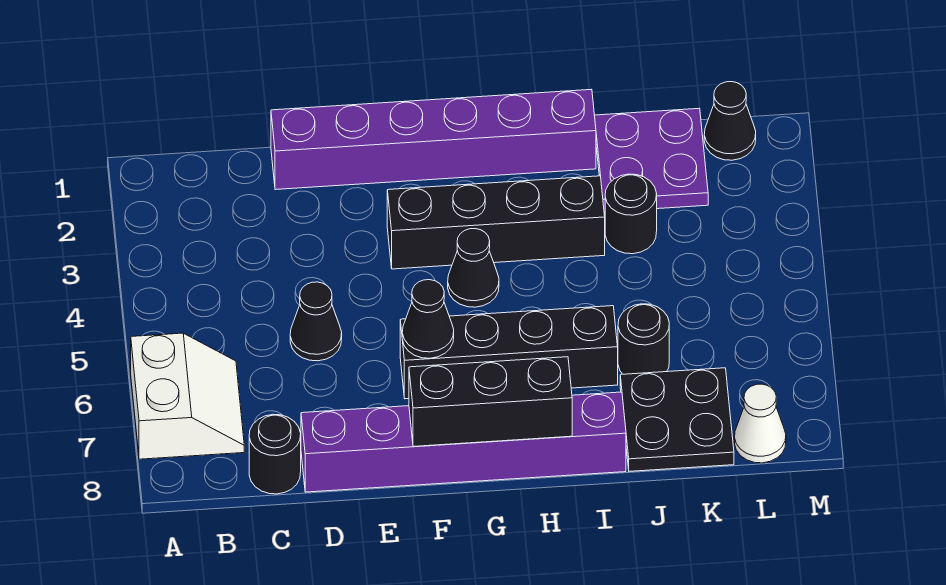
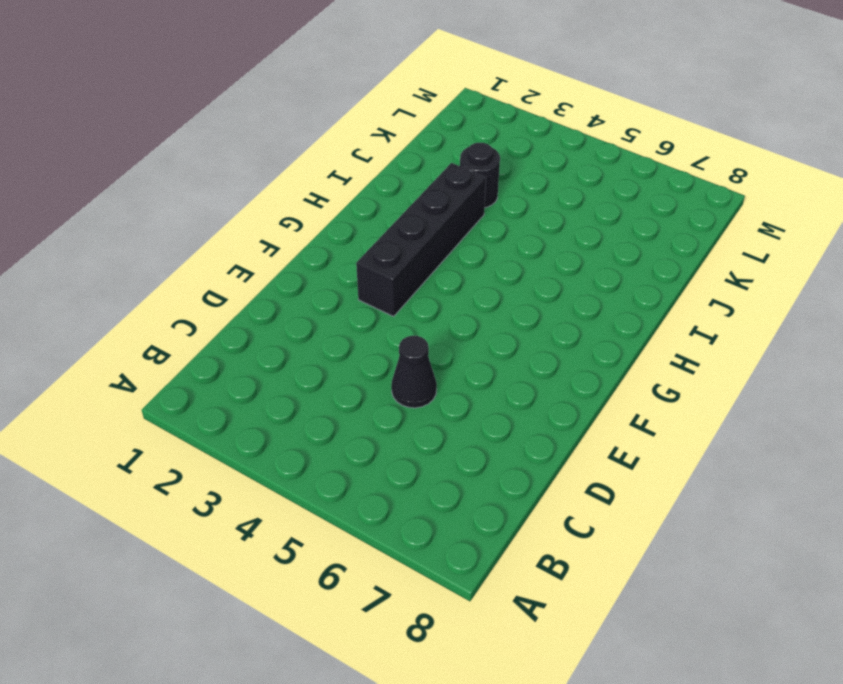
none -> white slope A6:B7 level 1 top A
none -> black round brick C8 level 1
none -> purple brick D1:I1 level 1

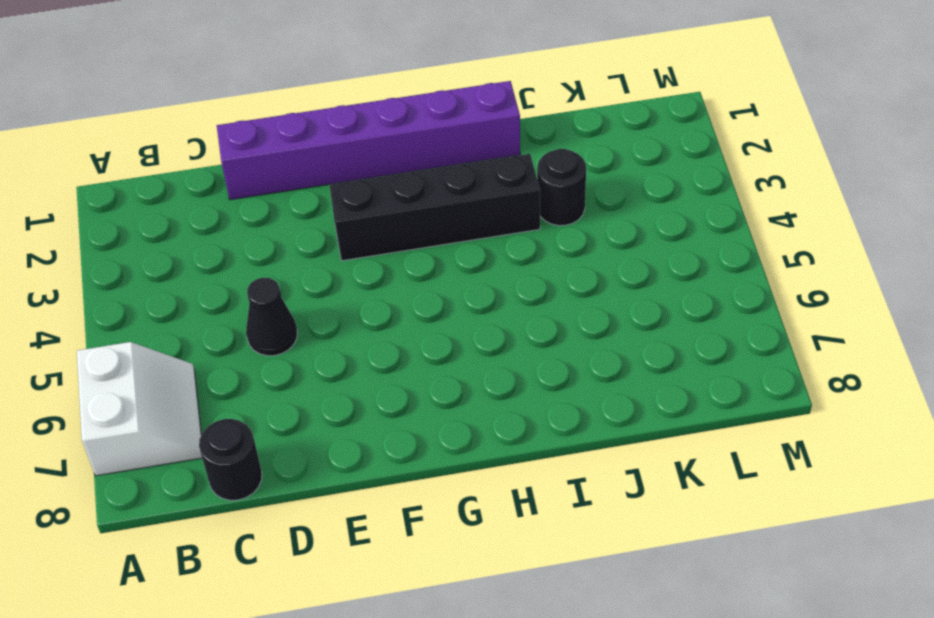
none -> purple brick D8:I8 level 1
none -> black brick F6:I6 level 1
none -> black cone G4 level 1

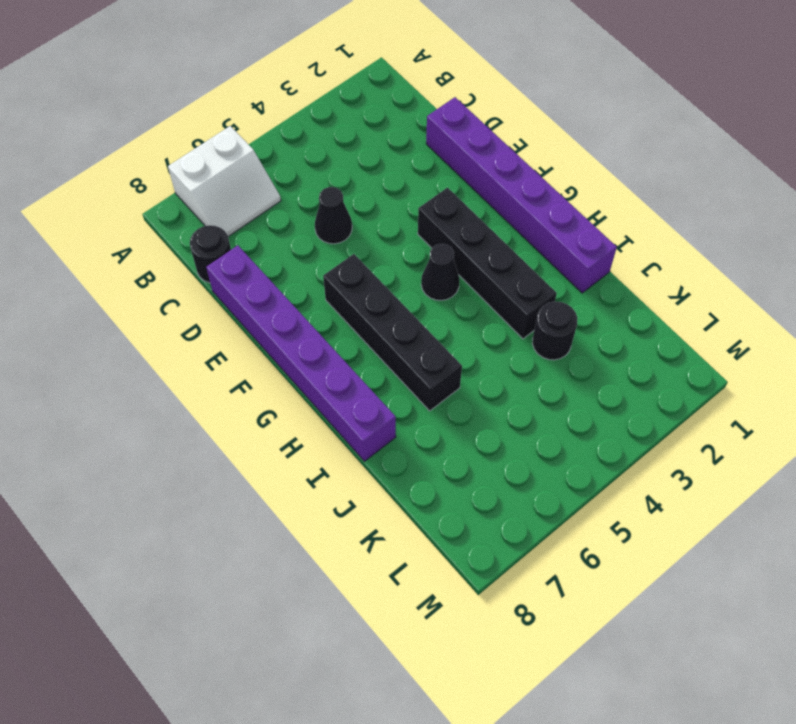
none -> purple plate J1:K2 level 1
none -> black round brick J6 level 1
none -> black plate J7:K8 level 1

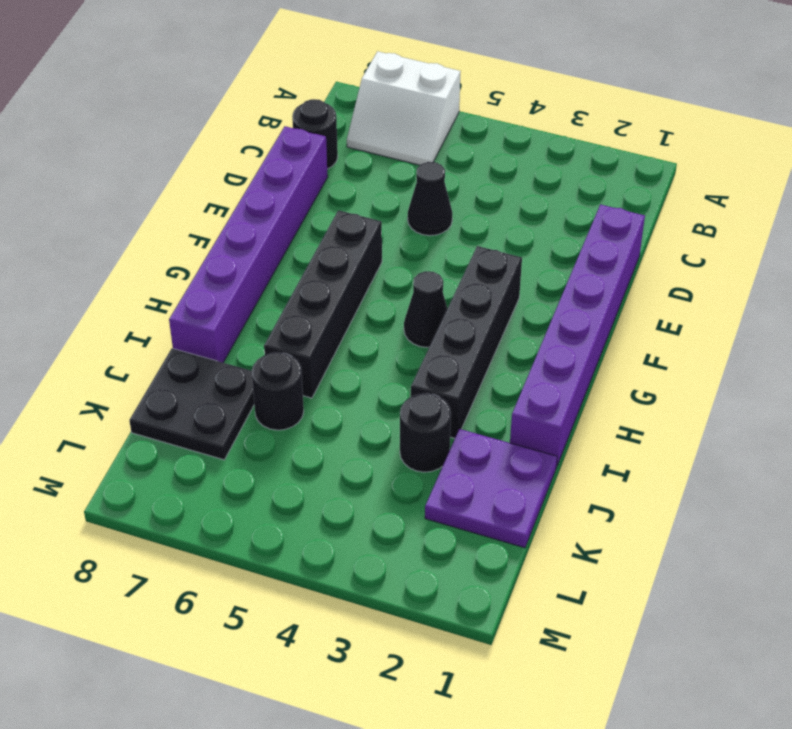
none -> black cone L1 level 1
none -> white cone L8 level 1
none -> black cone F6 level 2

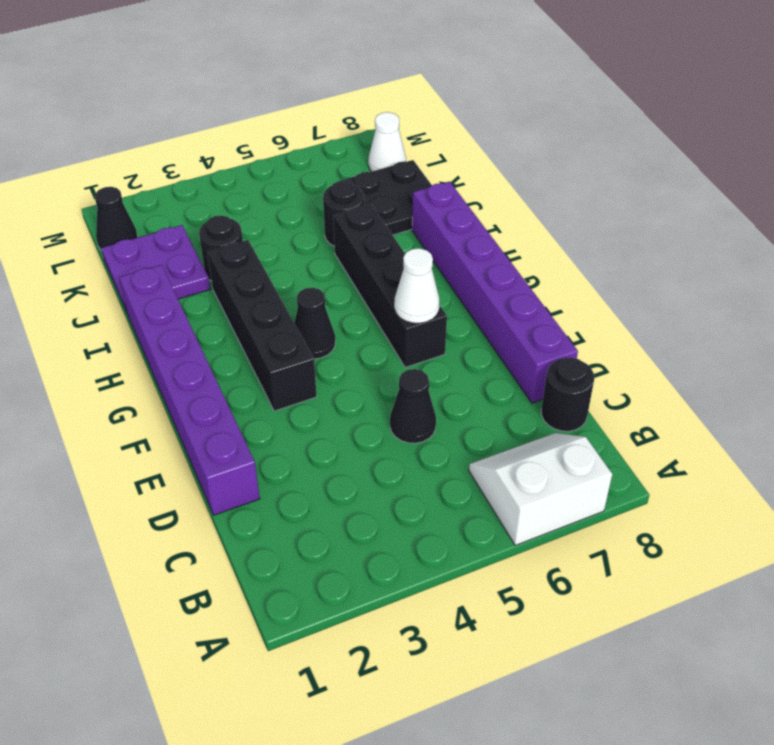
white cone F6 level 2 -> black cone F6 level 2
none -> black brick F8:H8 level 2

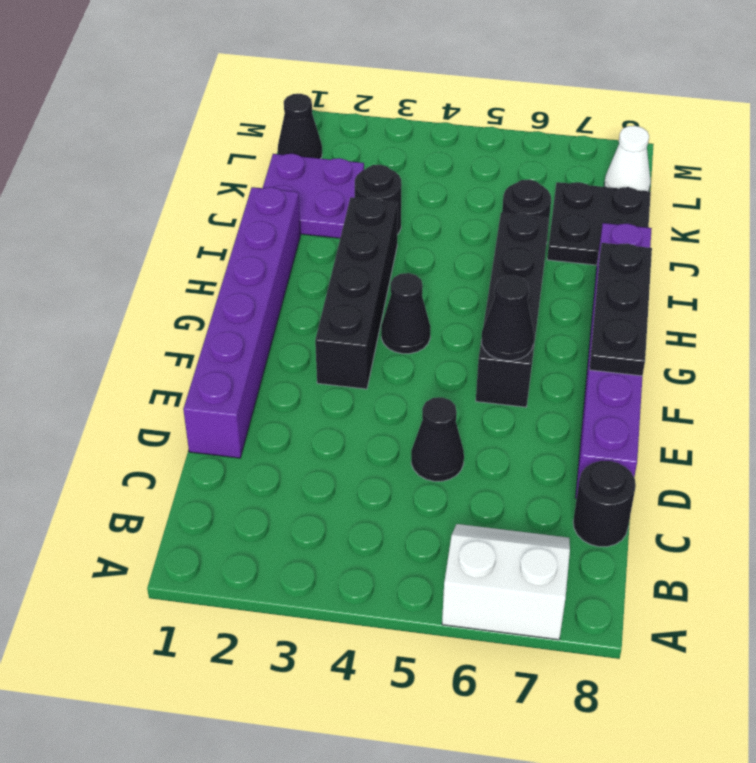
black plate F8:H8 level 2 -> black brick F8:H8 level 2

